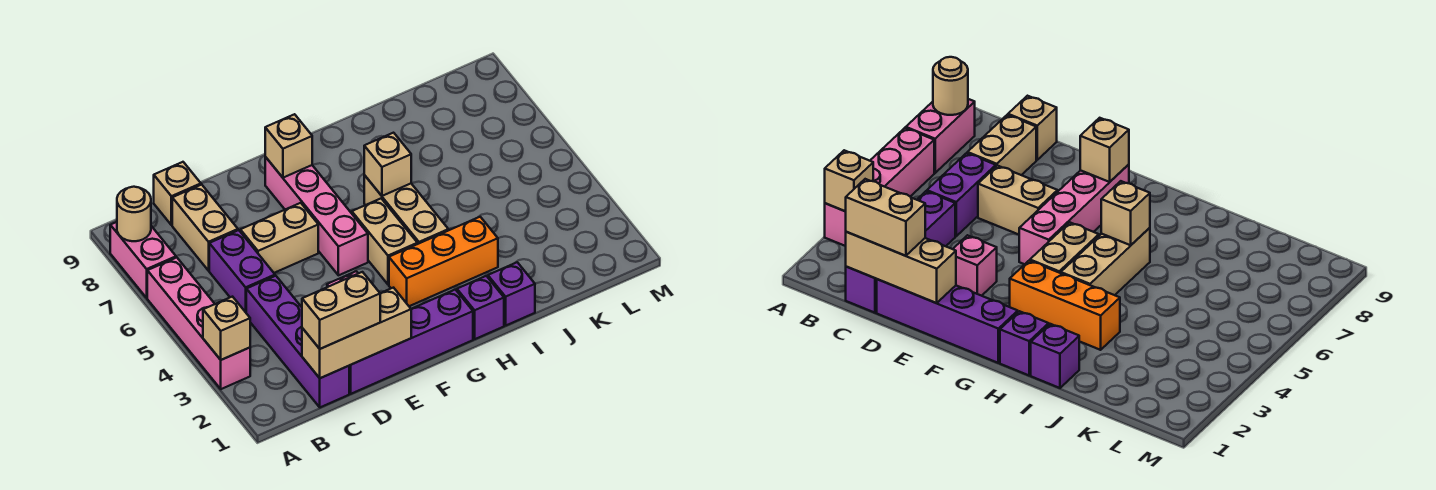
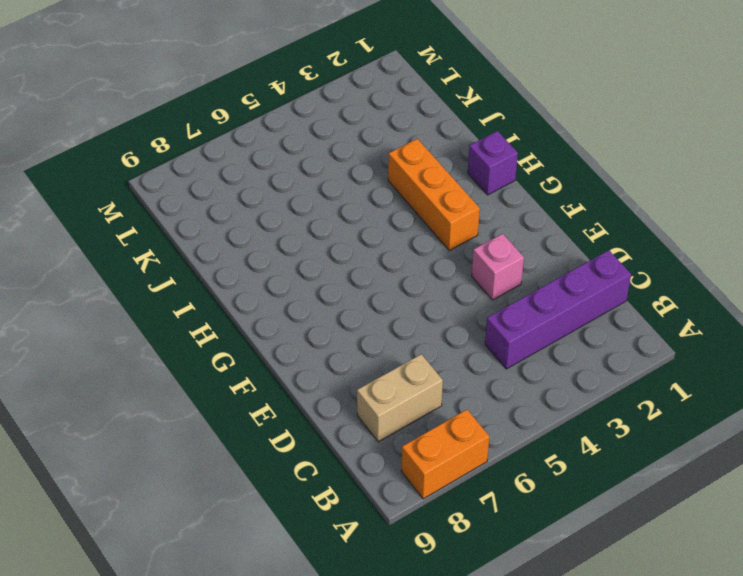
orange brick A7:A8 level 1 -> pink brick A7:A8 level 1
none -> pink brick A3:A6 level 1
none -> purple brick C5:C6 level 1
none -> tan brick C9 level 1

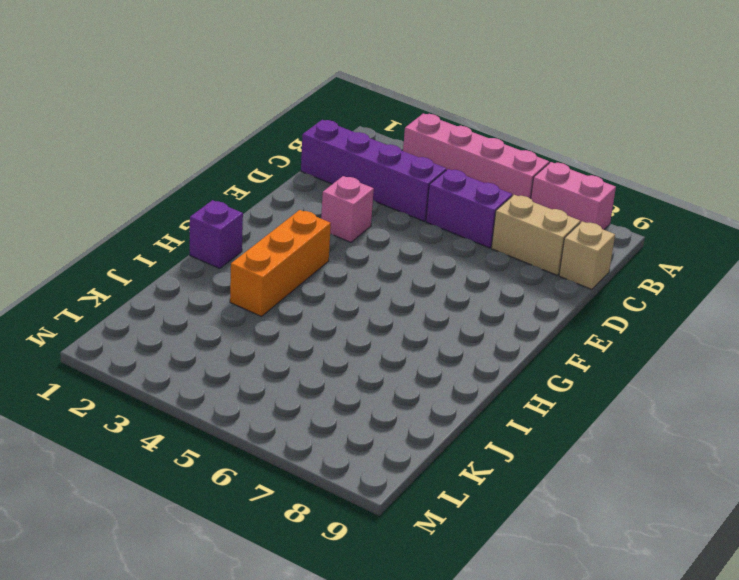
none -> purple brick D1:G1 level 1
none -> tan brick D6:E6 level 1
none -> pink brick F5:F8 level 1

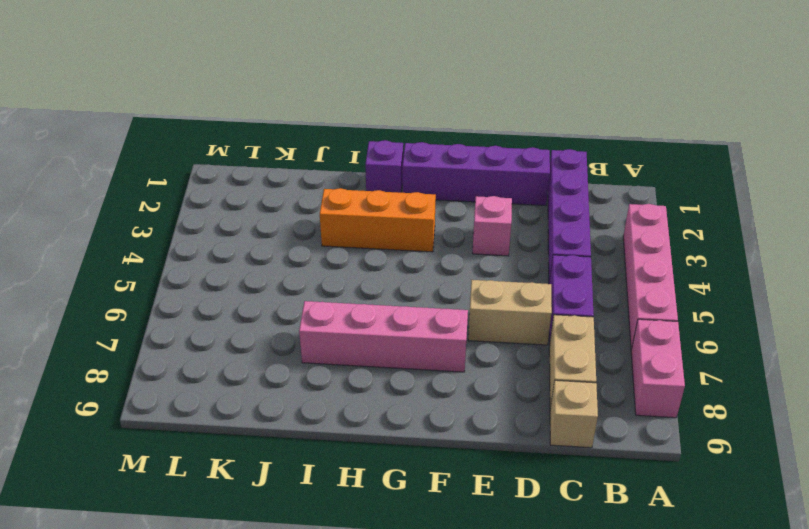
pink brick F7:I7 level 1 -> pink brick F5:F8 level 1
none -> tan brick G4:G5 level 1
none -> tan brick H4:H6 level 1
none -> purple brick I1 level 1

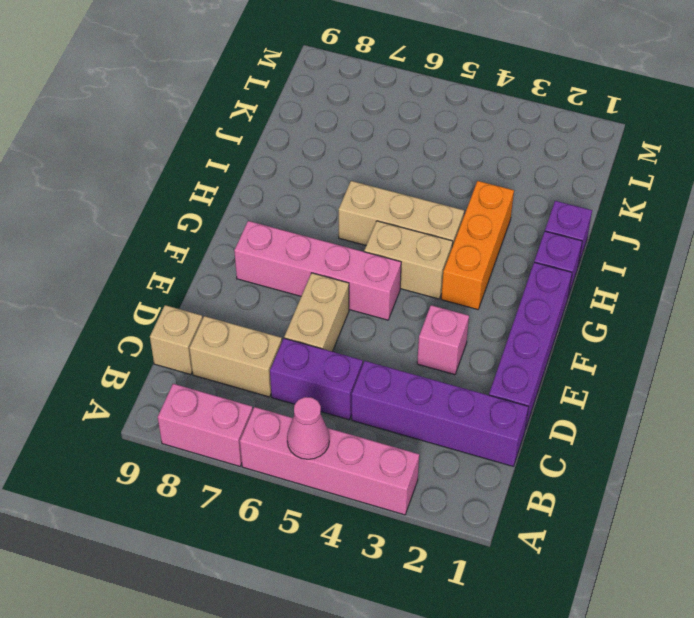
pink cone A5 level 2 -> none
none -> tan brick A3 level 2
none -> tan round brick A8 level 2
none -> tan brick C1:E1 level 2

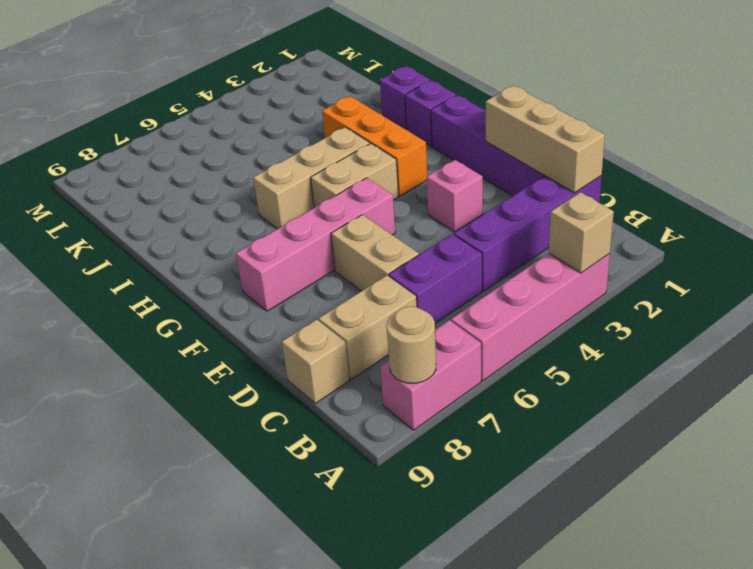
none -> tan brick F8 level 2
none -> tan brick H6 level 2
none -> tan brick C1:D1 level 3

